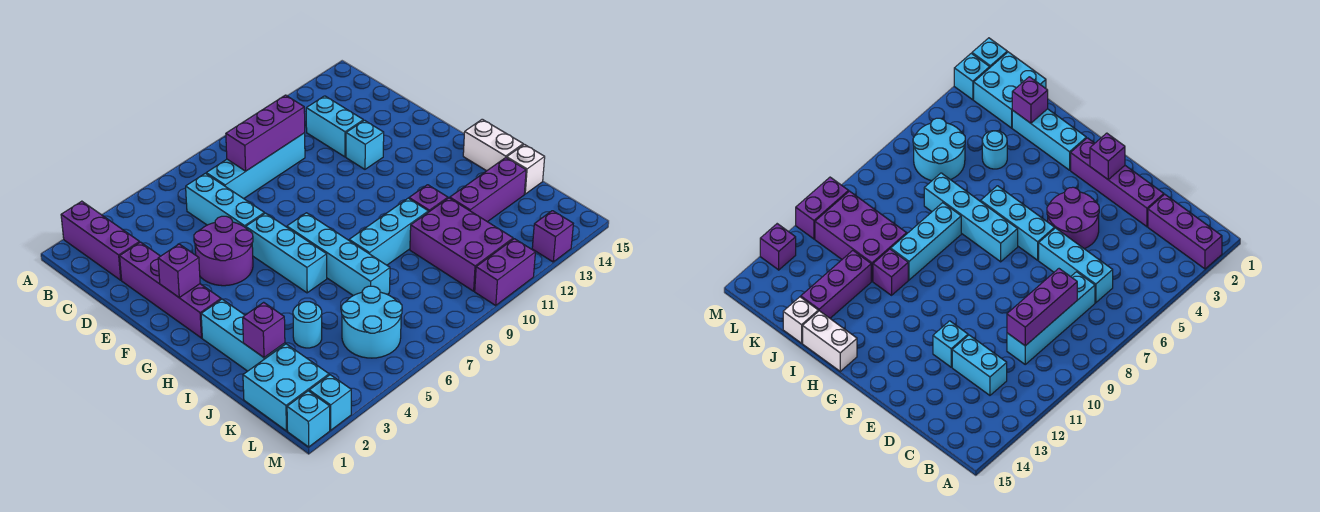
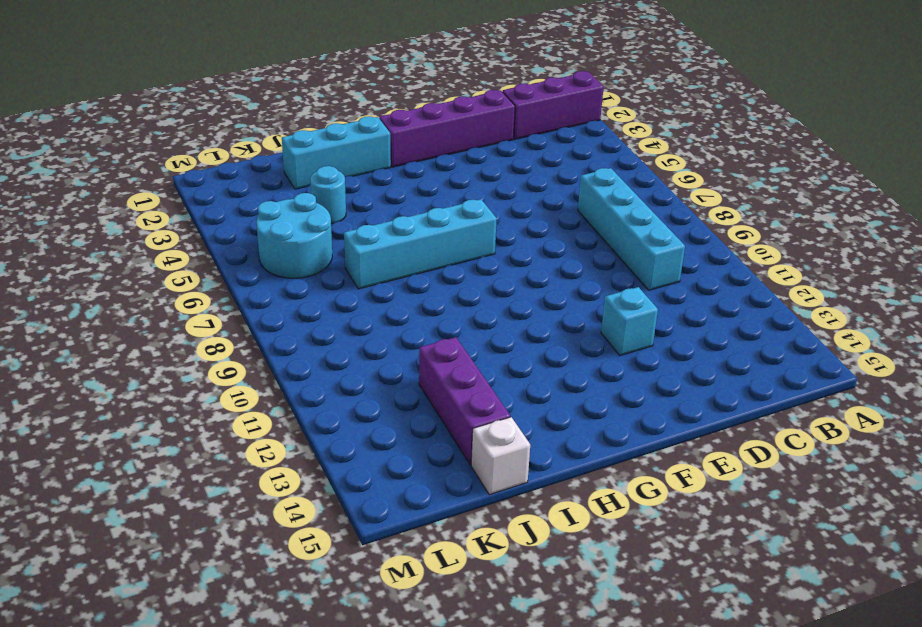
none -> cyan brick C6:E6 level 1
none -> cyan brick C12:D12 level 1
none -> purple round brick E4:F5 level 1

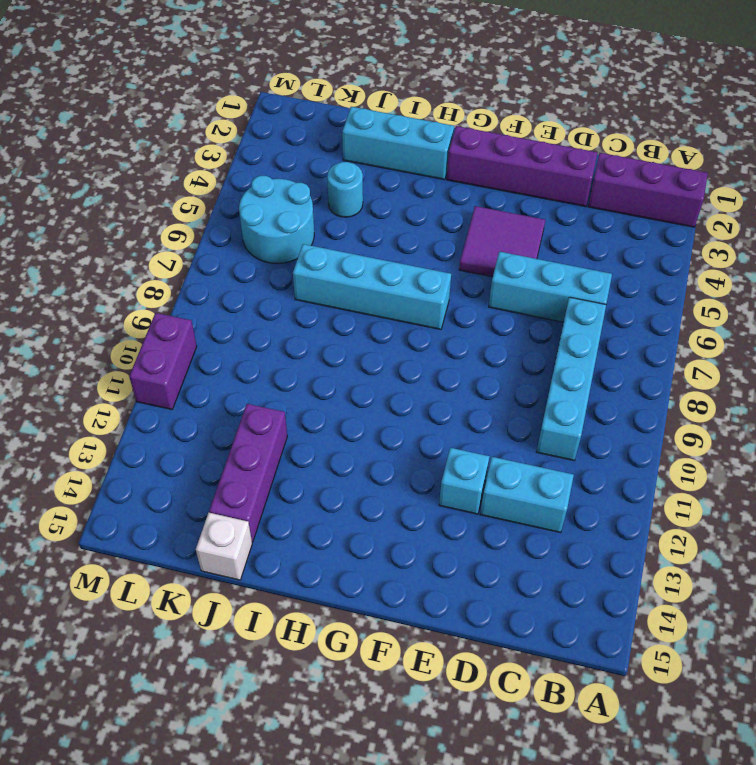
purple tile E4:F5 level 1 -> purple round brick E4:F5 level 1
none -> cyan brick F6:H6 level 1
none -> white brick H15:I15 level 1
none -> cyan brick I8:I10 level 1

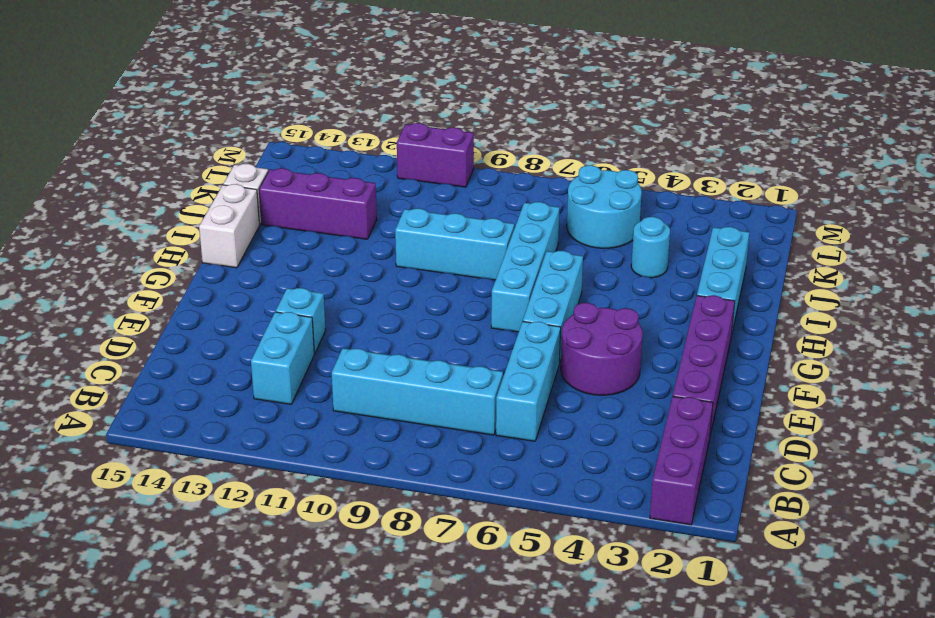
none -> purple brick I11 level 1
none -> purple brick J10:L11 level 1
none -> cyan brick K1:L2 level 1

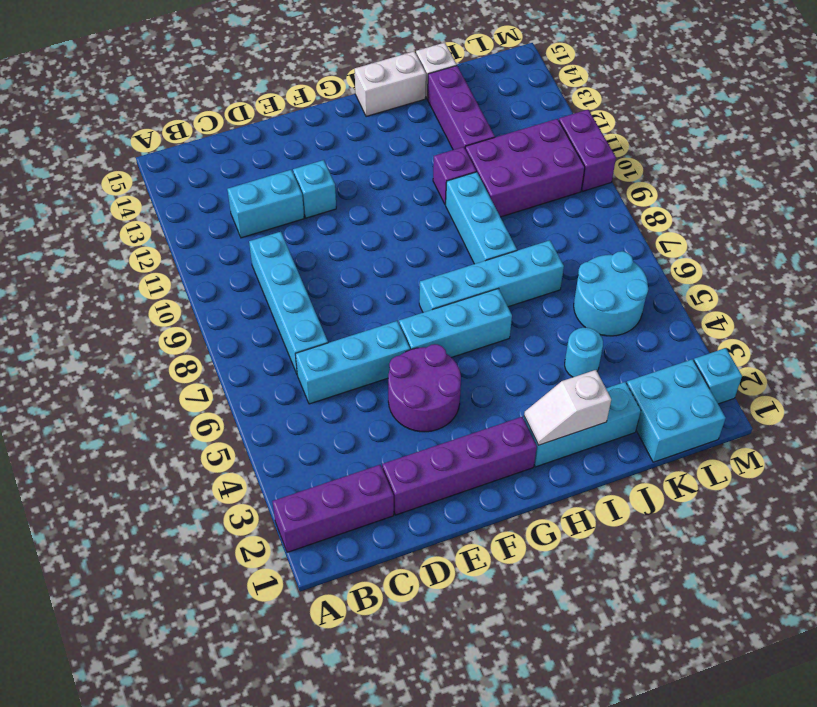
white slope H2:I2 level 2 top I -> none
none -> cyan brick M1 level 1
none -> purple brick M13 level 1
none -> purple brick C8:C10 level 2

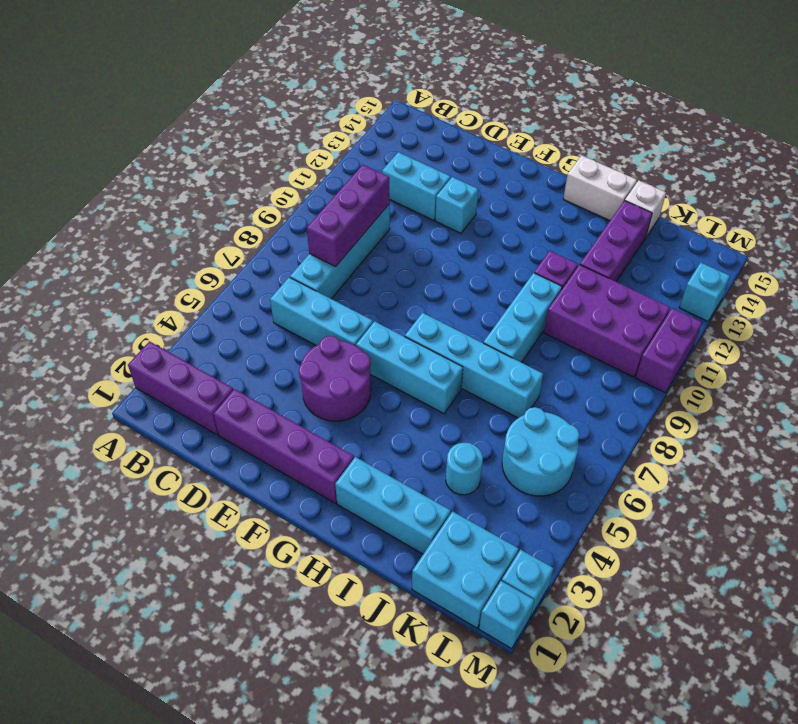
cyan brick M13 level 1 -> purple brick M13 level 1
none -> purple brick F2 level 2
none -> purple brick J2 level 2

